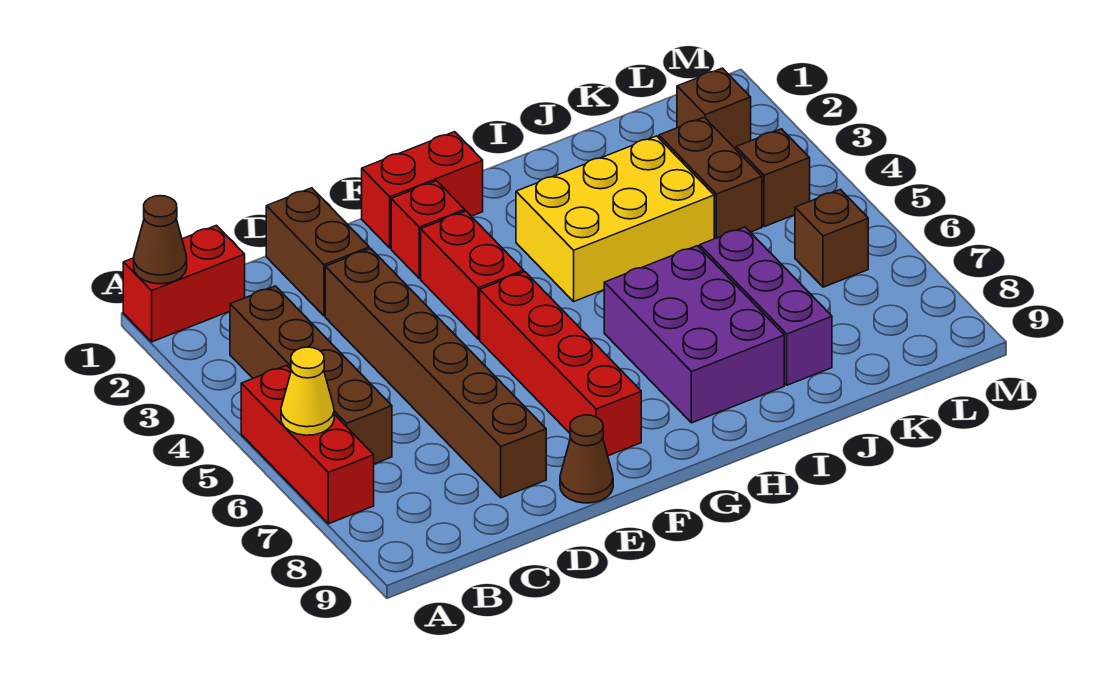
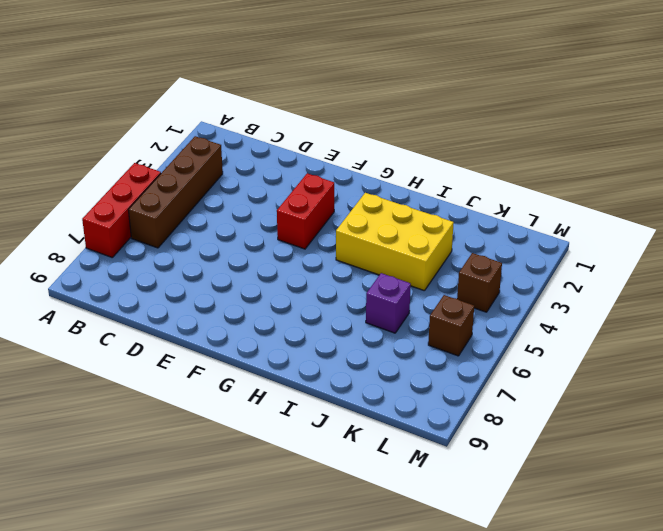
purple brick J6 level 1 -> purple brick J6:J8 level 1
none -> red brick A1:B1 level 1
none -> brown brick D1:D2 level 1
none -> brown brick D3:D8 level 1

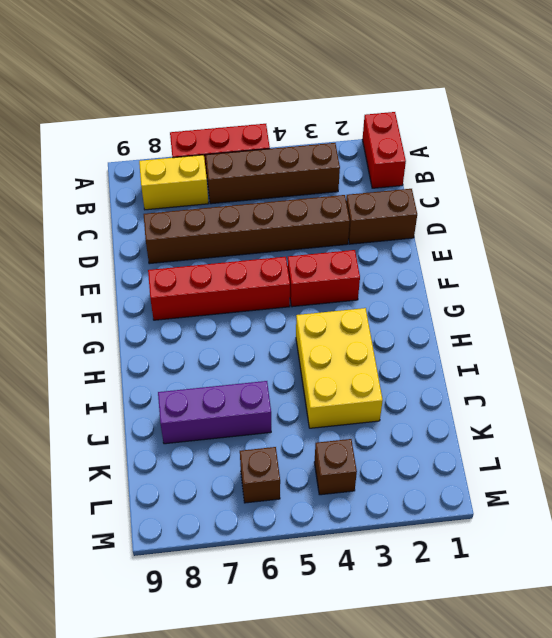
yellow brick B7:B8 level 1 -> none
none -> brown cone E9 level 1
none -> red brick F1:G1 level 1
none -> red brick F2 level 1

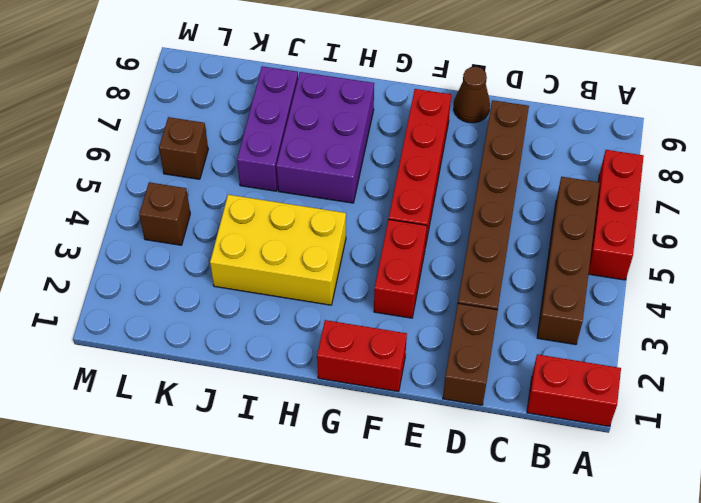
none -> red brick F2 level 1
none -> brown brick K3:K4 level 1
none -> brown brick L2 level 1

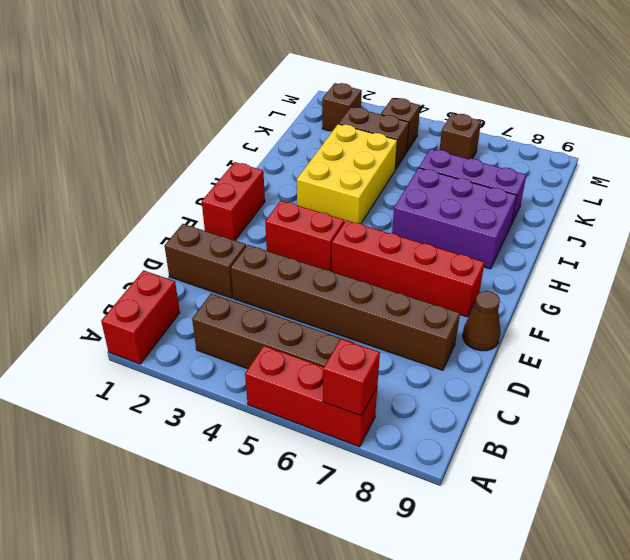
red brick A7 level 2 -> red brick F2 level 1
none -> brown cone A1 level 2
none -> yellow cone A6 level 2

